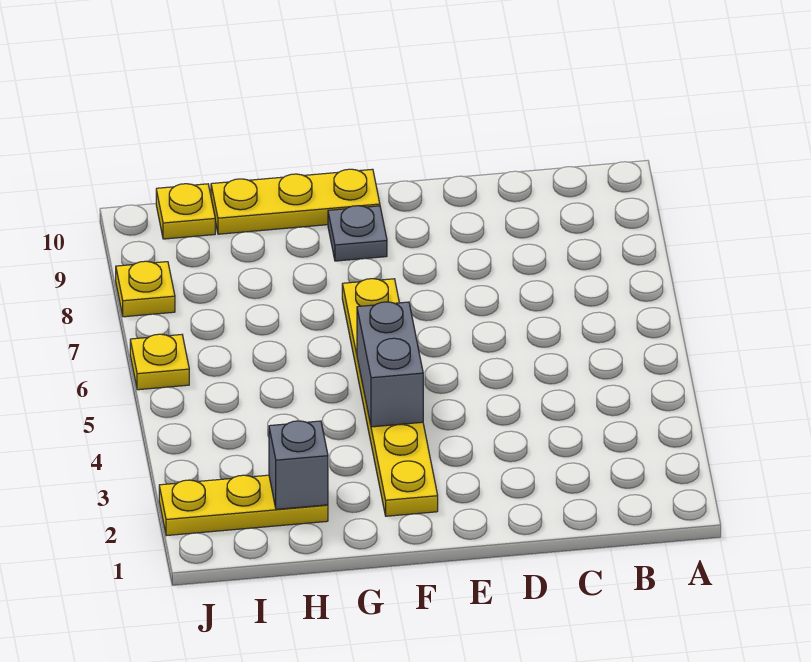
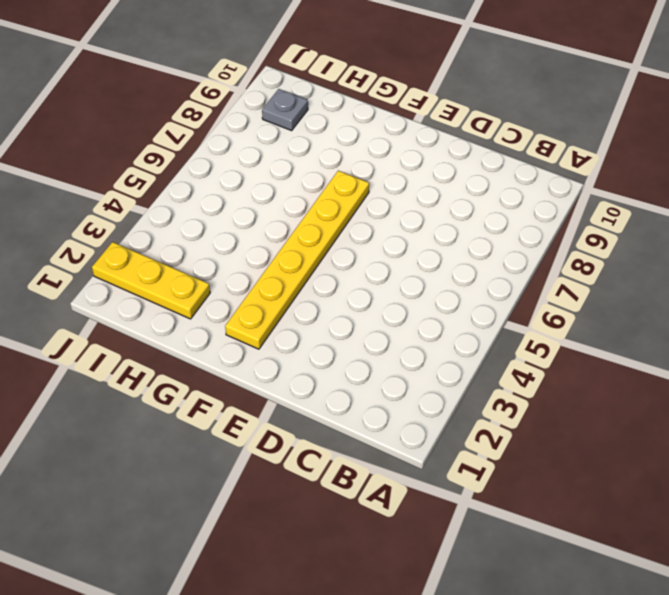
grey plate I9 level 1 -> grey plate F9 level 1
none -> yellow plate F10:H10 level 1
none -> yellow plate I10 level 1

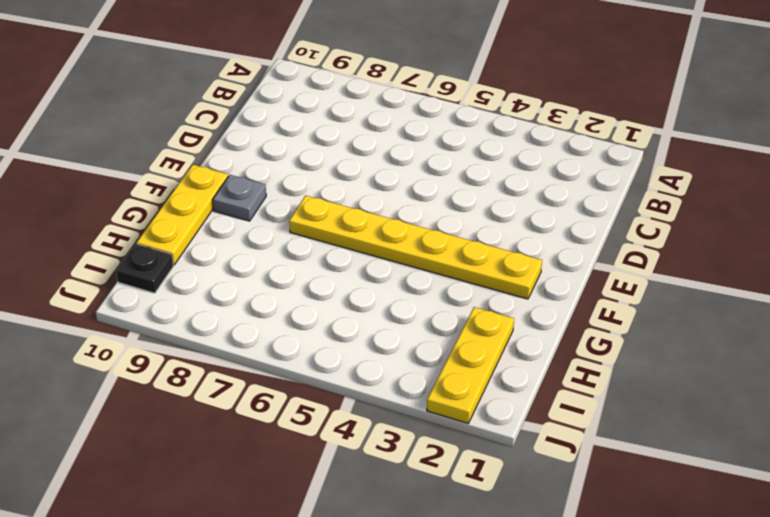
black plate I10 level 1 -> yellow plate I10 level 1
none -> yellow plate J6 level 1
none -> yellow plate J8 level 1

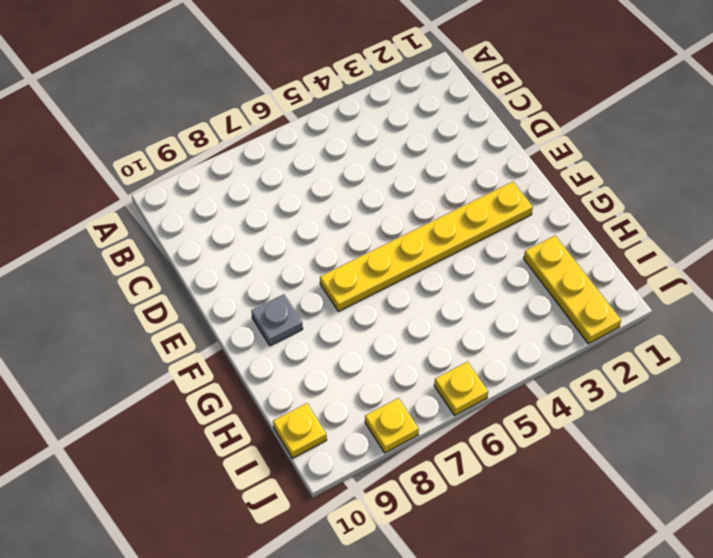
none -> yellow plate F10:H10 level 1
none -> grey brick F4:F5 level 2

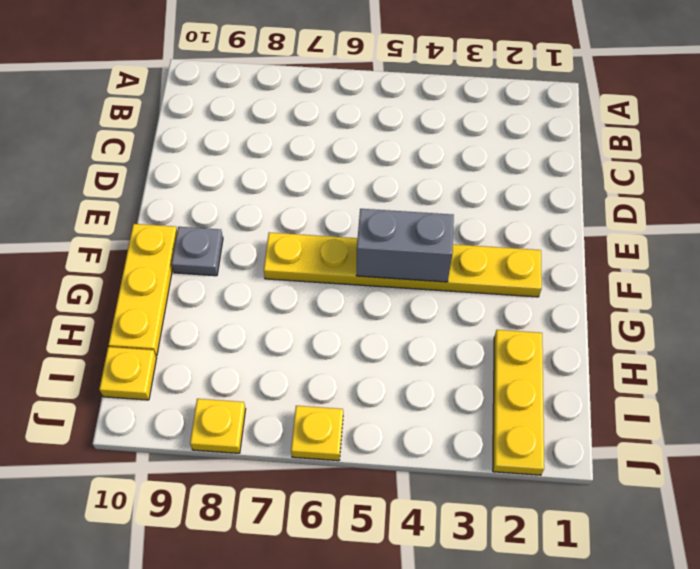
none -> grey brick H2 level 2

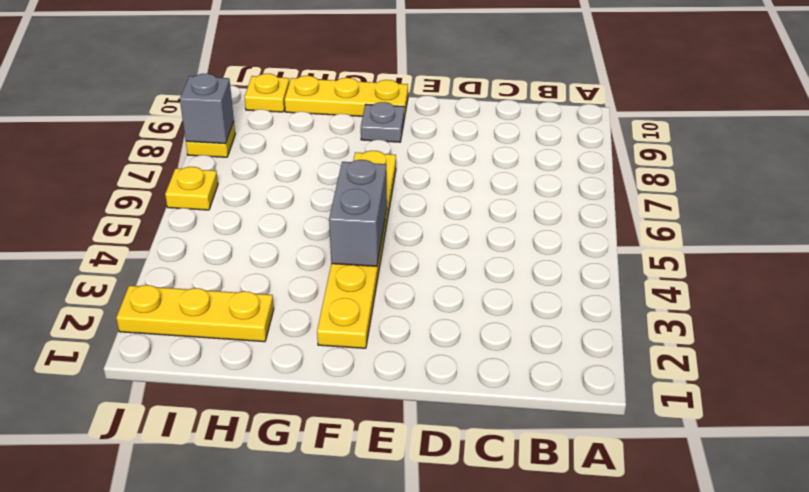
grey brick J8 level 2 -> grey brick H2 level 2

